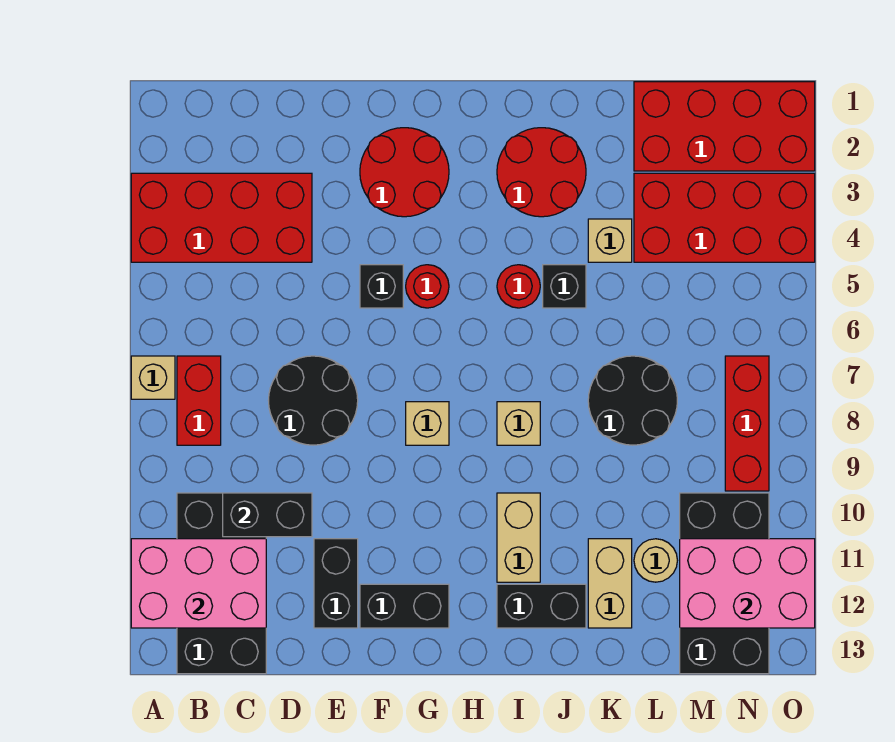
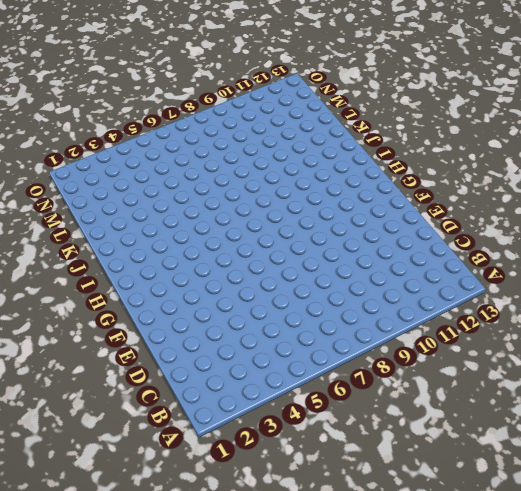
none -> red brick A3:D4 level 1
none -> tan brick A7 level 1
none -> red brick B7:B8 level 1

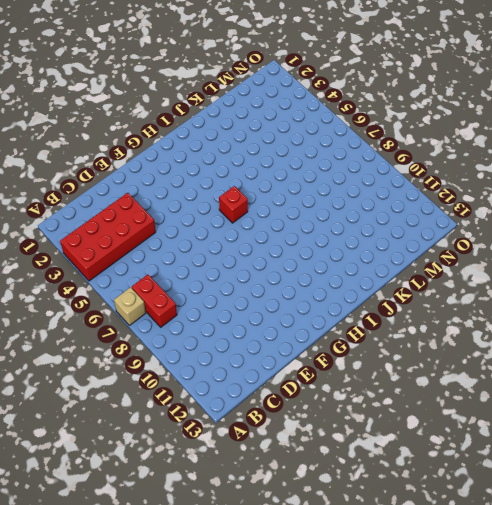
red brick H6 level 1 -> none
none -> black brick B10:C13 level 1
none -> black round brick D7:E8 level 1
none -> black brick E11:E12 level 1

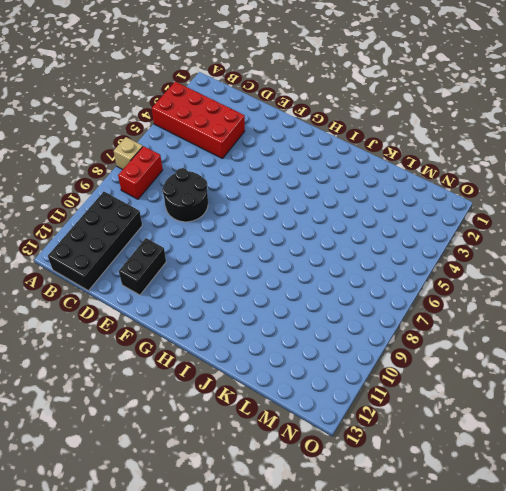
none -> red round brick F2:G3 level 1
none -> black brick F5 level 1
none -> black brick F12:G12 level 1

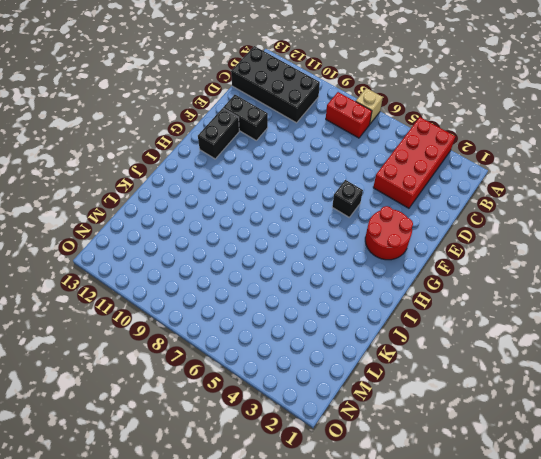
none -> black round brick D7:E8 level 1
none -> red round brick G5 level 1
none -> tan brick G8 level 1

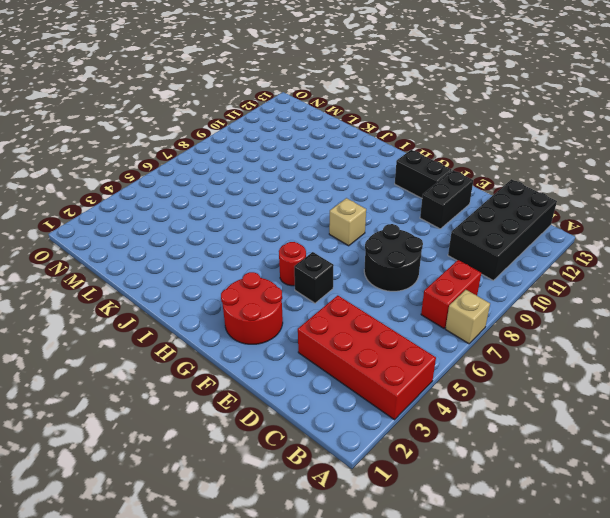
none -> red round brick I2:J3 level 1
none -> red round brick I5 level 1
none -> tan brick I8 level 1

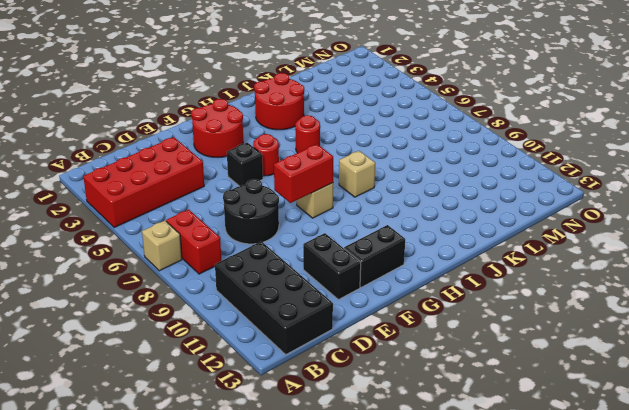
red brick F8:G8 level 2 -> none
none -> tan brick I10:I11 level 1
none -> black brick I12:J12 level 1
none -> black brick J5 level 1

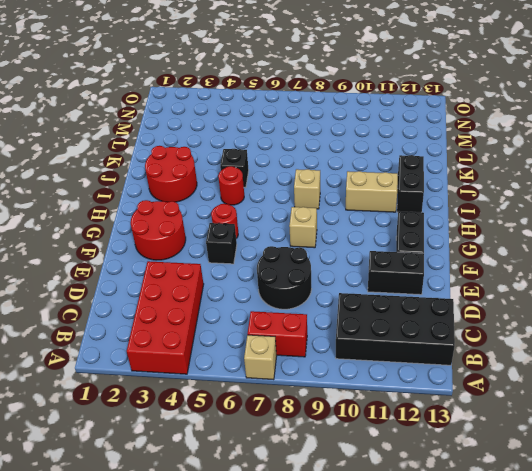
none -> tan brick K4 level 1
none -> black round brick K7:L8 level 1
none -> tan brick K11:K12 level 1

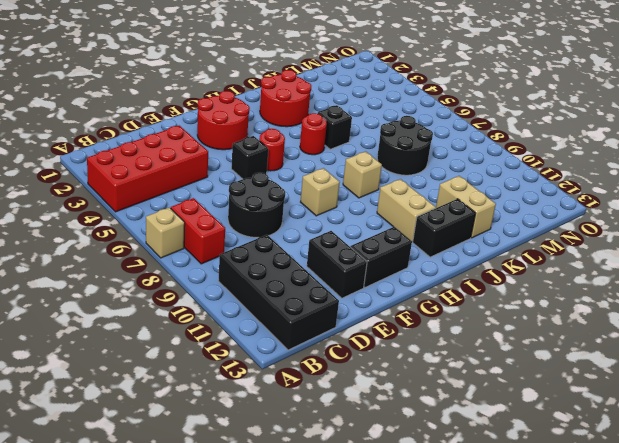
none -> tan brick K4 level 1
none -> red brick L1:O2 level 1
none -> red brick L3:O4 level 1

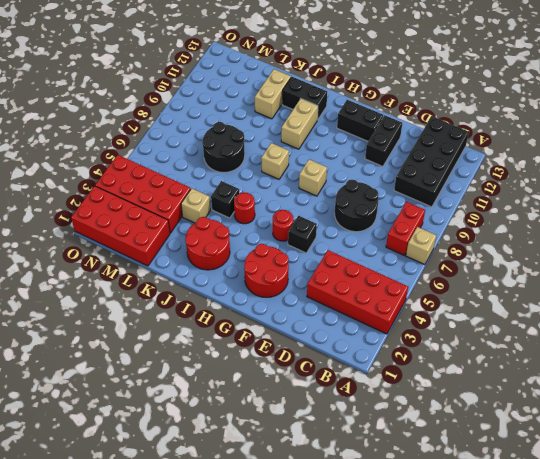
none -> tan round brick L11 level 1
none -> black brick M10:N13 level 1
none -> red brick N7:N9 level 1

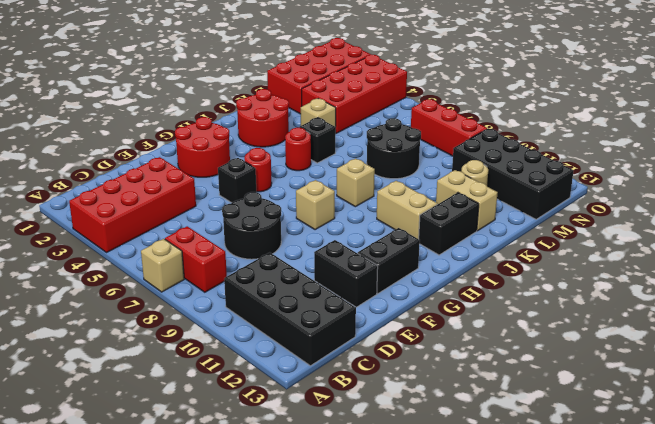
none -> pink brick A11:C12 level 2
none -> black brick C10:D10 level 2
none -> pink brick M11:O12 level 2

